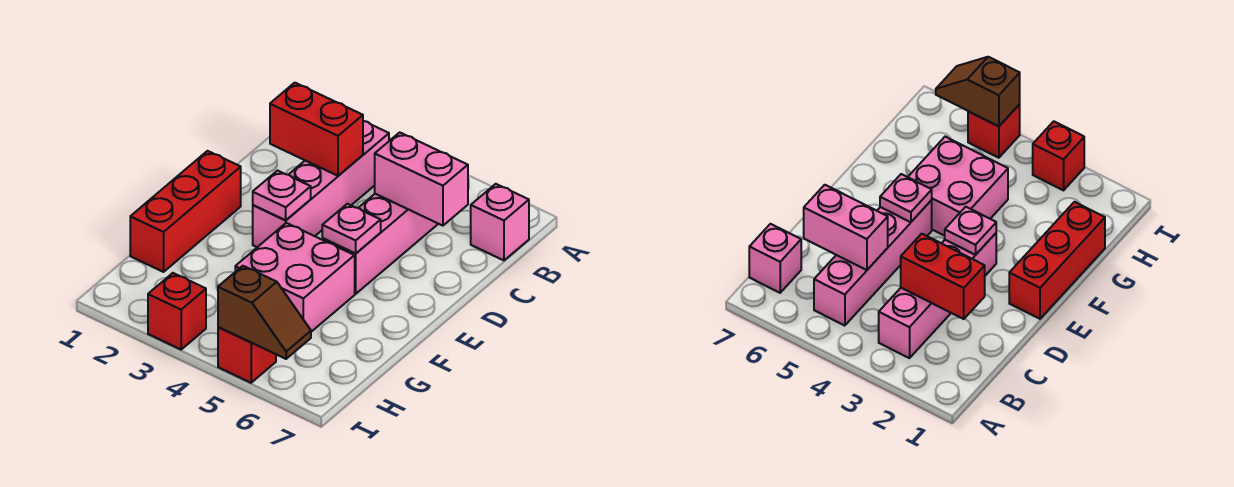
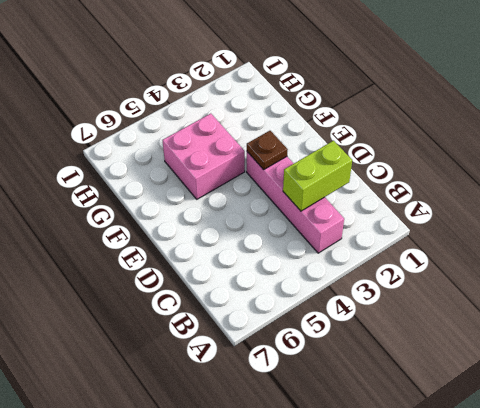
lime brick C2:C3 level 2 -> red brick C2:C3 level 2
brown plate E3 level 2 -> pink plate E3 level 2
none -> pink brick B5:E5 level 1
none -> pink brick B7 level 1
none -> red brick E1:G1 level 1

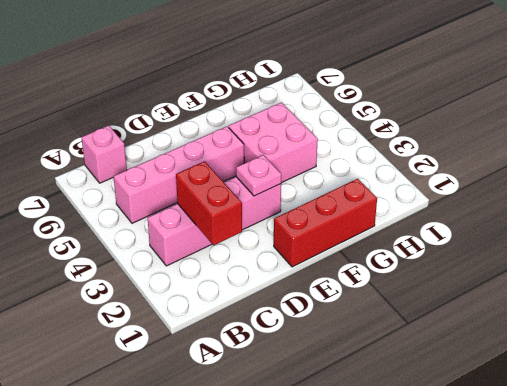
none -> red brick I3 level 1
none -> red brick I5 level 1
none -> pink brick C5:C6 level 2

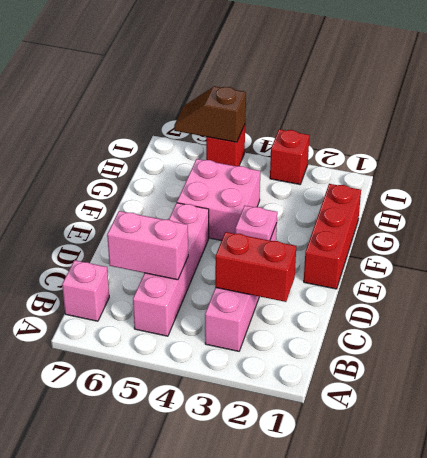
none -> pink plate E5 level 2

